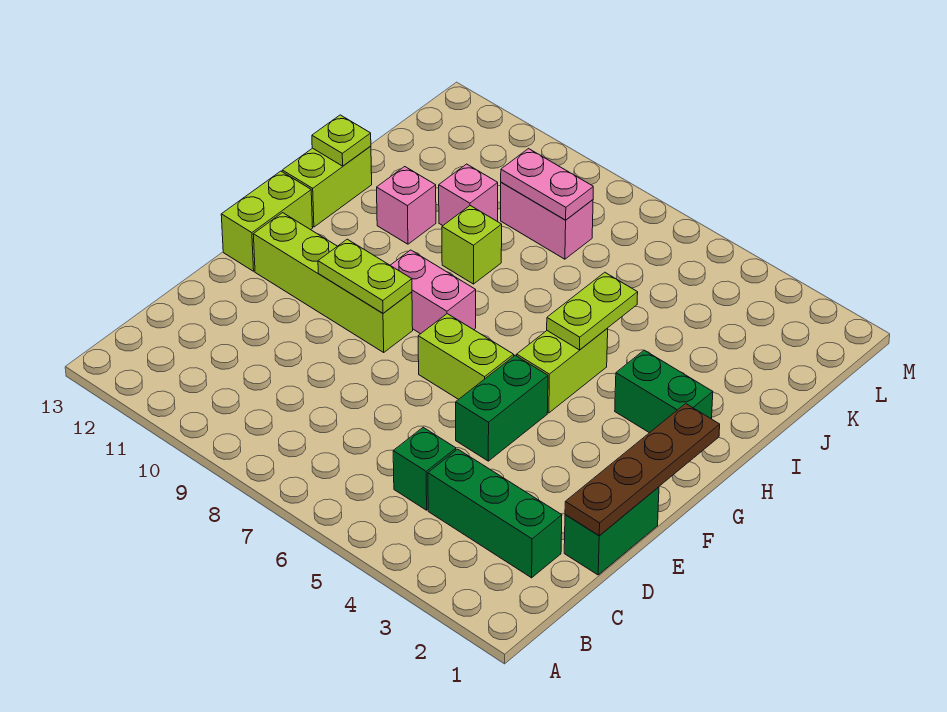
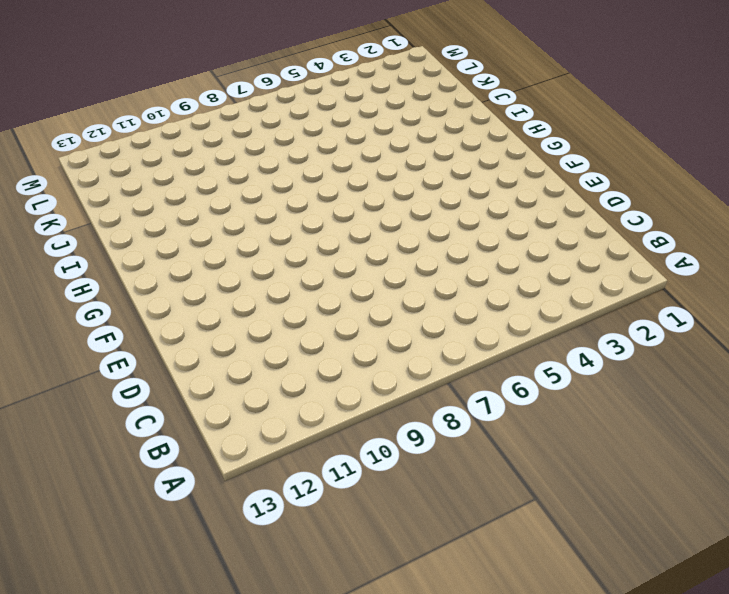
none -> green brick C2:C4 level 1
none -> green brick C5 level 1
none -> green brick D1:E1 level 1

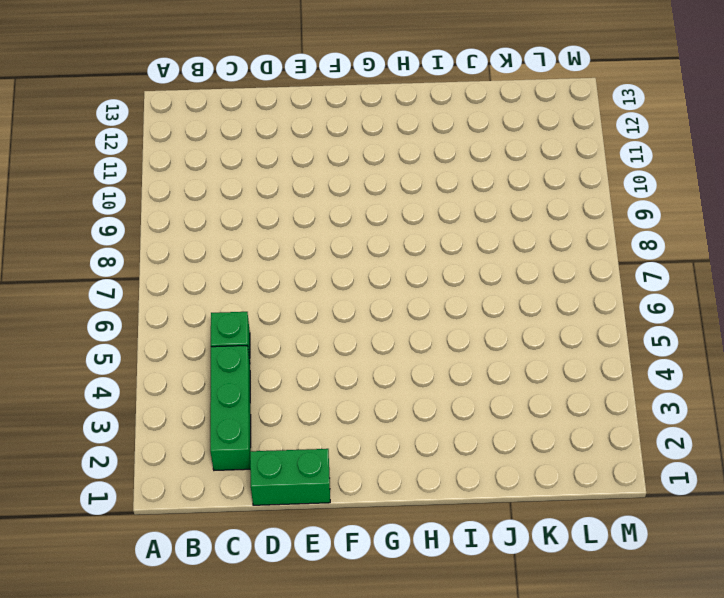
none -> green brick E5:F5 level 1
none -> lime brick F6:F7 level 1
none -> lime brick F9:F12 level 1

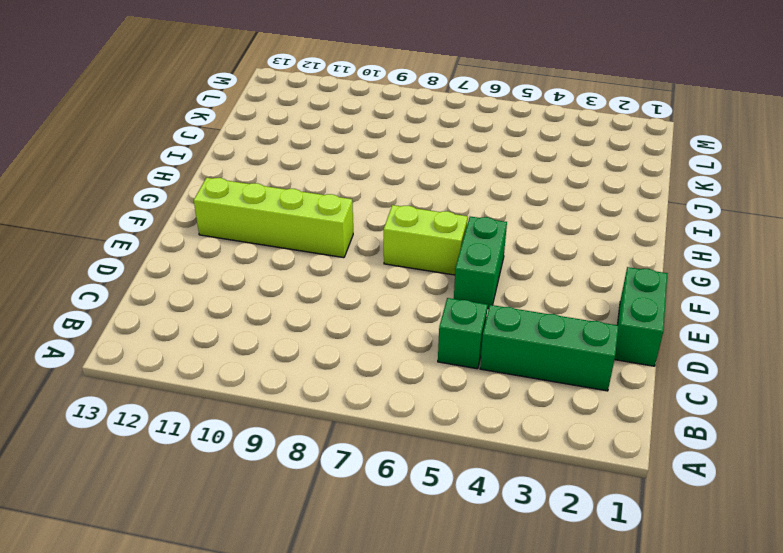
none -> lime brick F13:G13 level 1
none -> lime brick G5:H5 level 1
none -> pink brick G8:G9 level 1

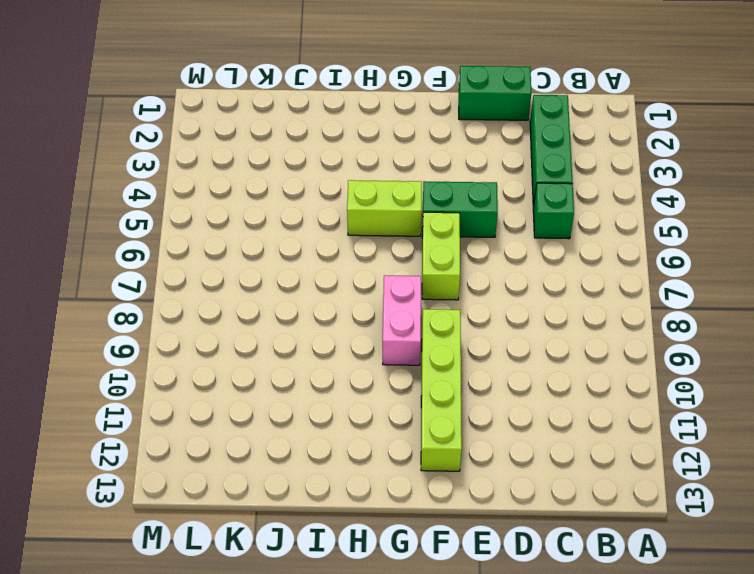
none -> lime brick F13:G13 level 1
none -> green brick H2:H3 level 1
none -> lime brick H13:I13 level 1

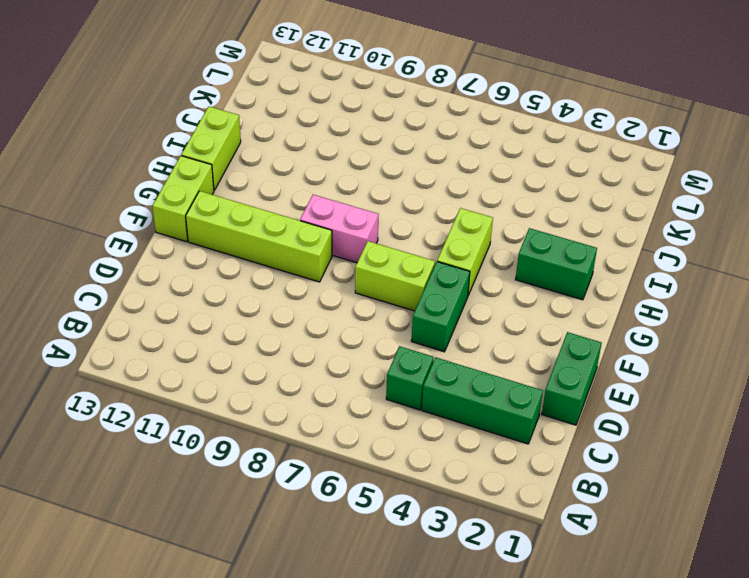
none -> lime brick I9 level 1
none -> pink brick I11 level 1
none -> pink brick J10 level 1

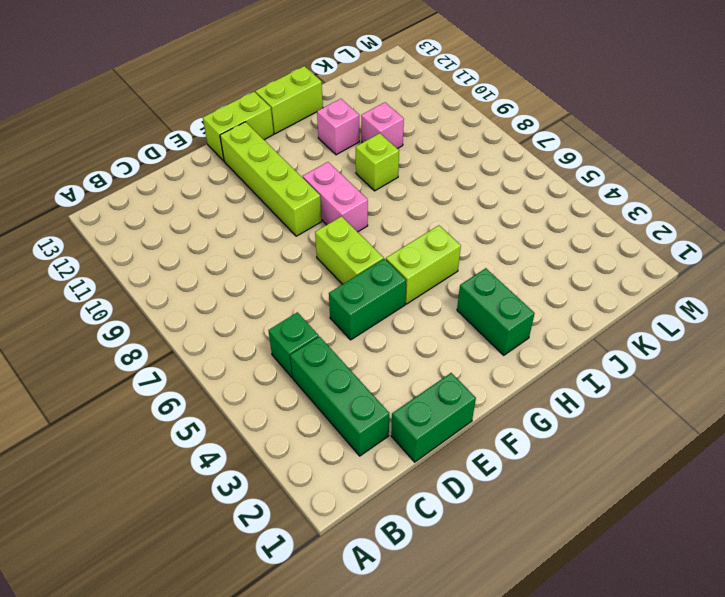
none -> pink brick K8:K9 level 1
none -> brown plate D1:G1 level 2
none -> lime plate F9:F10 level 2

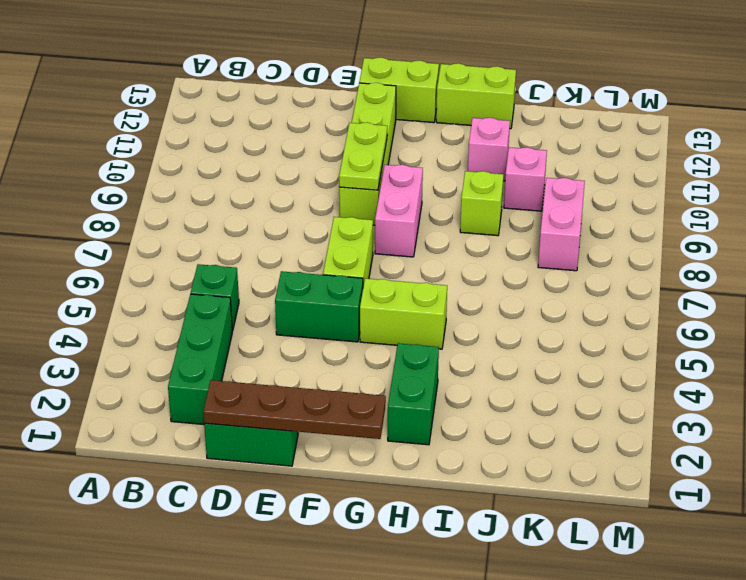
none -> lime plate H5:I5 level 2
none -> lime plate I13 level 2
none -> pink plate K8:K9 level 2

